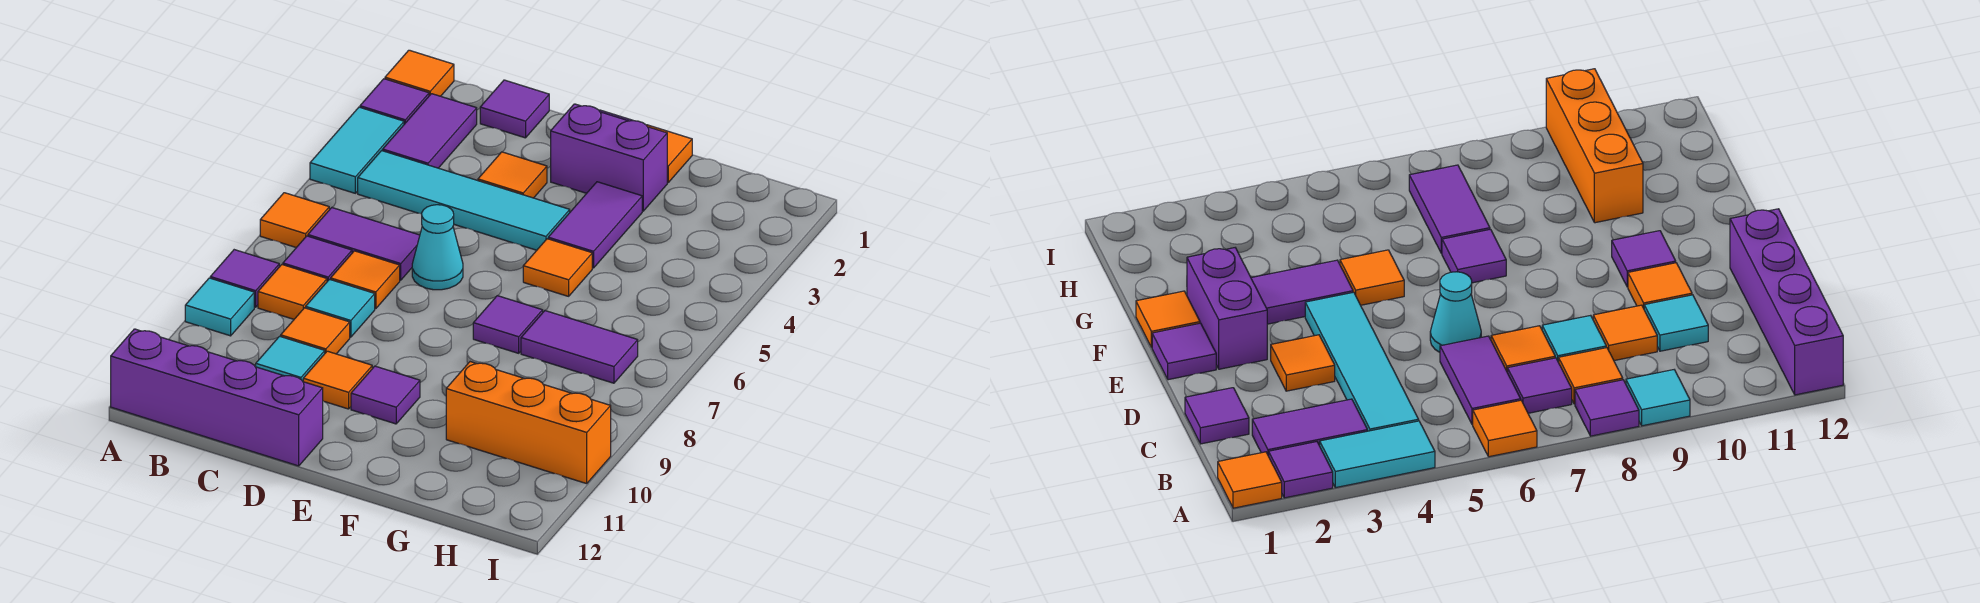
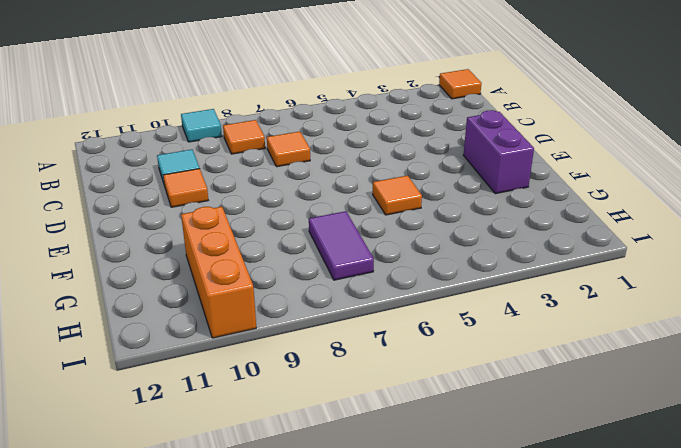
none -> purple tile A2 level 1
none -> cyan tile A3:A4 level 1
none -> orange tile A6 level 1

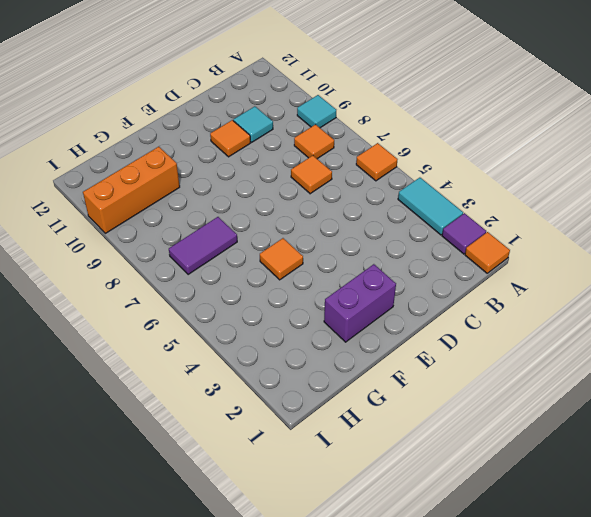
none -> purple tile A8 level 1
none -> purple brick A12:D12 level 1
none -> purple tile B2:B3 level 1

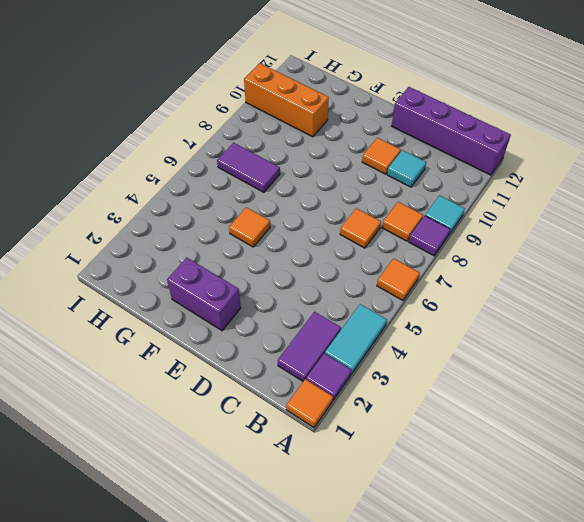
none -> cyan tile B4:E4 level 1
none -> purple tile B6:C6 level 1
none -> purple tile B7 level 1

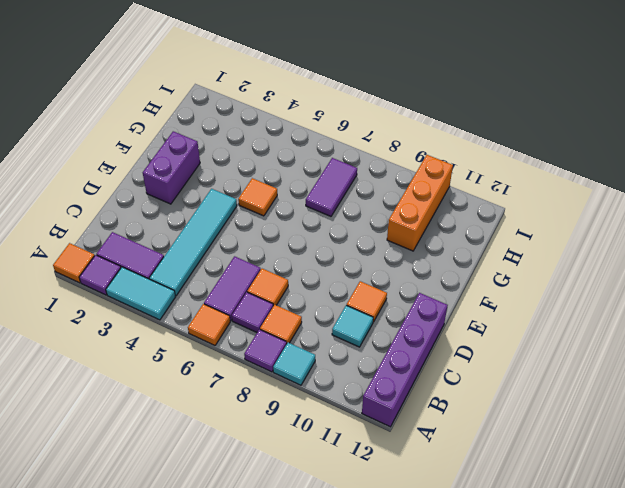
none -> purple tile C1 level 1
none -> cyan tile C8 level 1
none -> orange tile C9 level 1

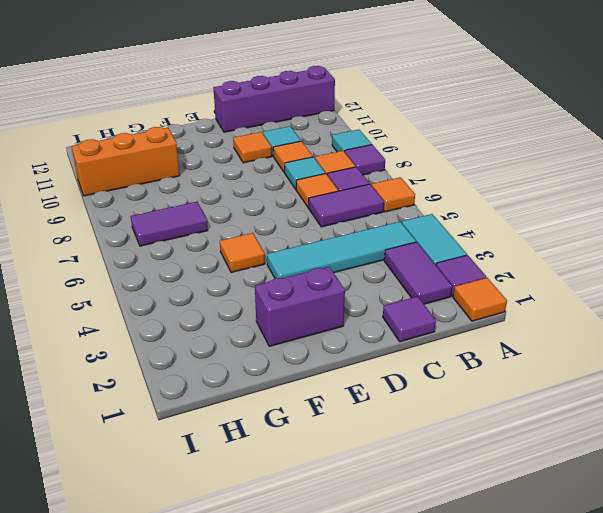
none -> orange tile D3 level 1
none -> cyan cone D6 level 1
none -> purple tile E1 level 1

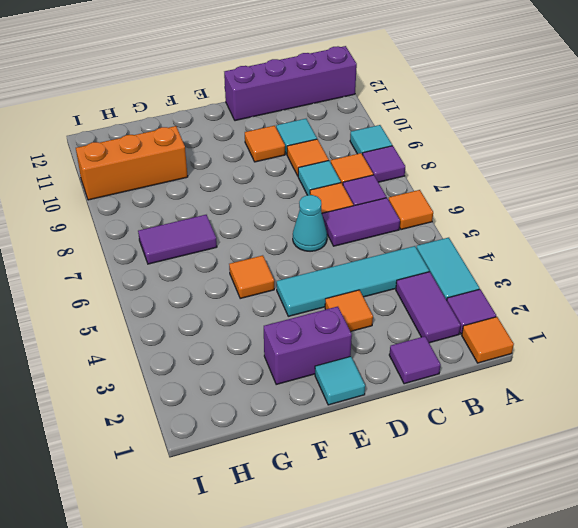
cyan tile E1 level 1 -> purple tile E1 level 1
none -> purple tile E10 level 1
none -> orange tile F1 level 1
none -> purple tile F3:F4 level 1

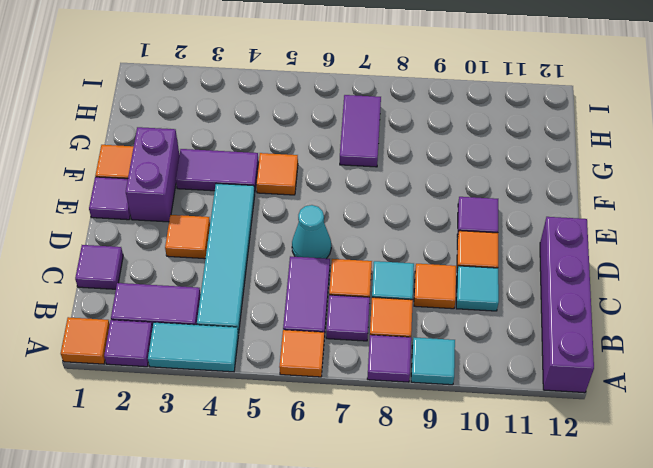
none -> purple tile F7 level 1
none -> orange brick G10:I10 level 1

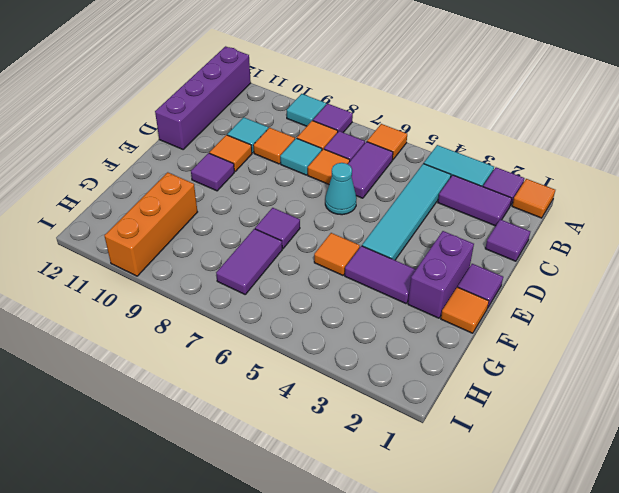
none -> orange tile D3 level 1

